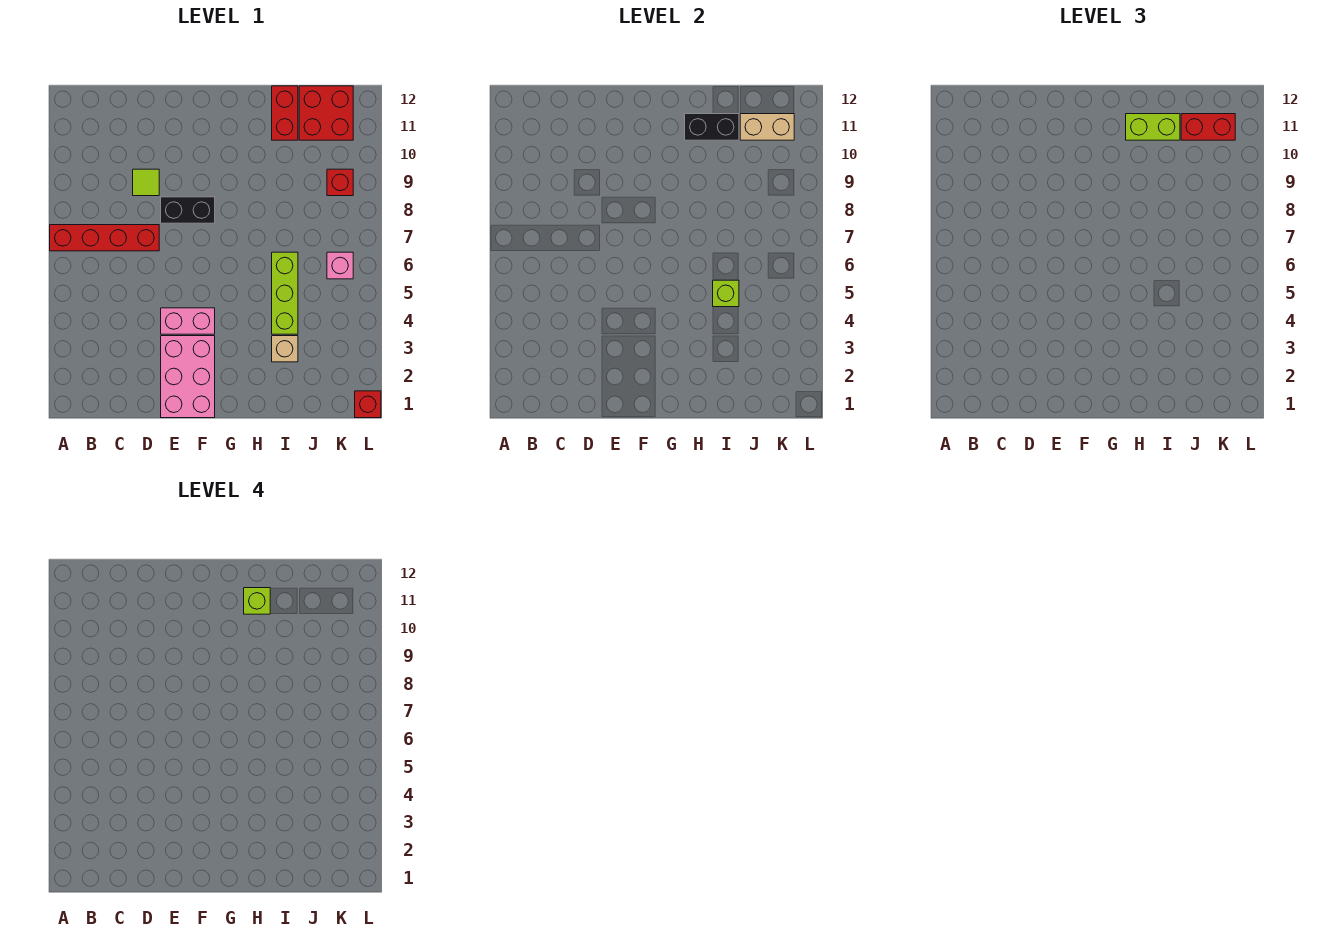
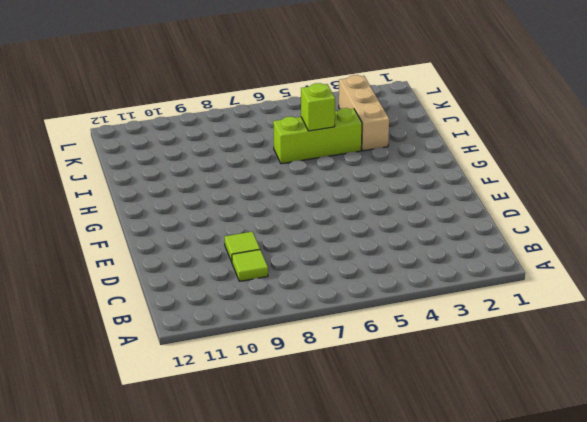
lime tile C9 level 1 -> none
tan brick I3:K3 level 1 -> tan brick I3 level 1
none -> red brick A7:D7 level 1
none -> pink brick E1:F3 level 1
none -> pink brick E4:F4 level 1

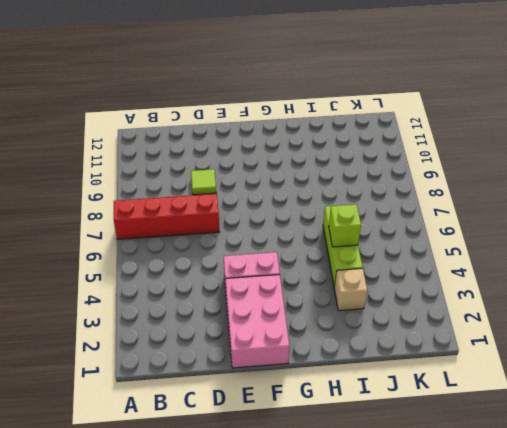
none -> black brick E8:F8 level 1
none -> red brick I11:I12 level 1
none -> red brick J11:K12 level 1

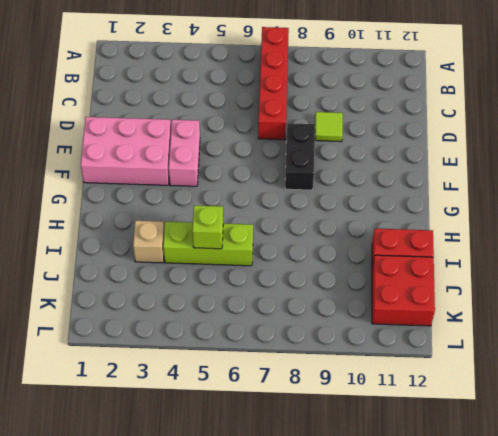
none -> pink brick K6 level 1
none -> red brick K9 level 1
none -> red brick L1 level 1

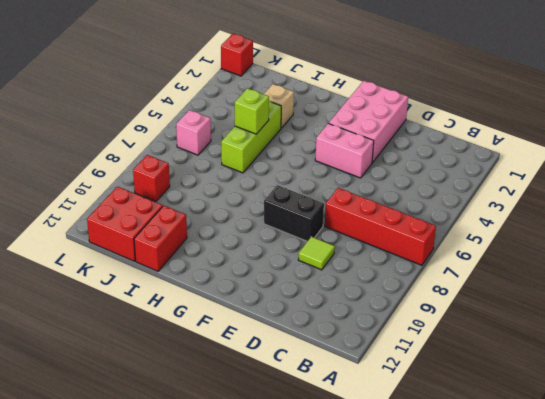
none -> black brick H11:I11 level 2
none -> tan brick J11:K11 level 2
none -> lime brick H11:I11 level 3

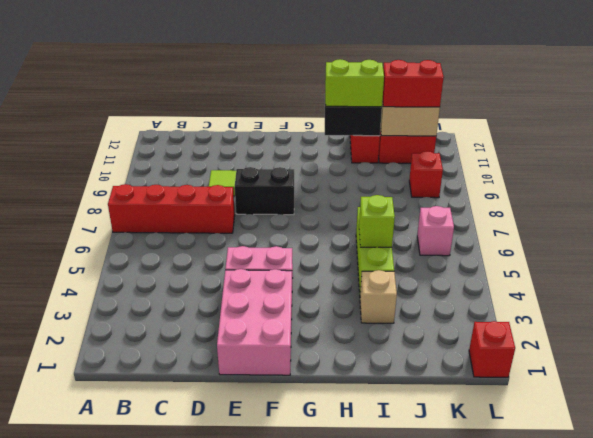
none -> lime brick H11 level 4

